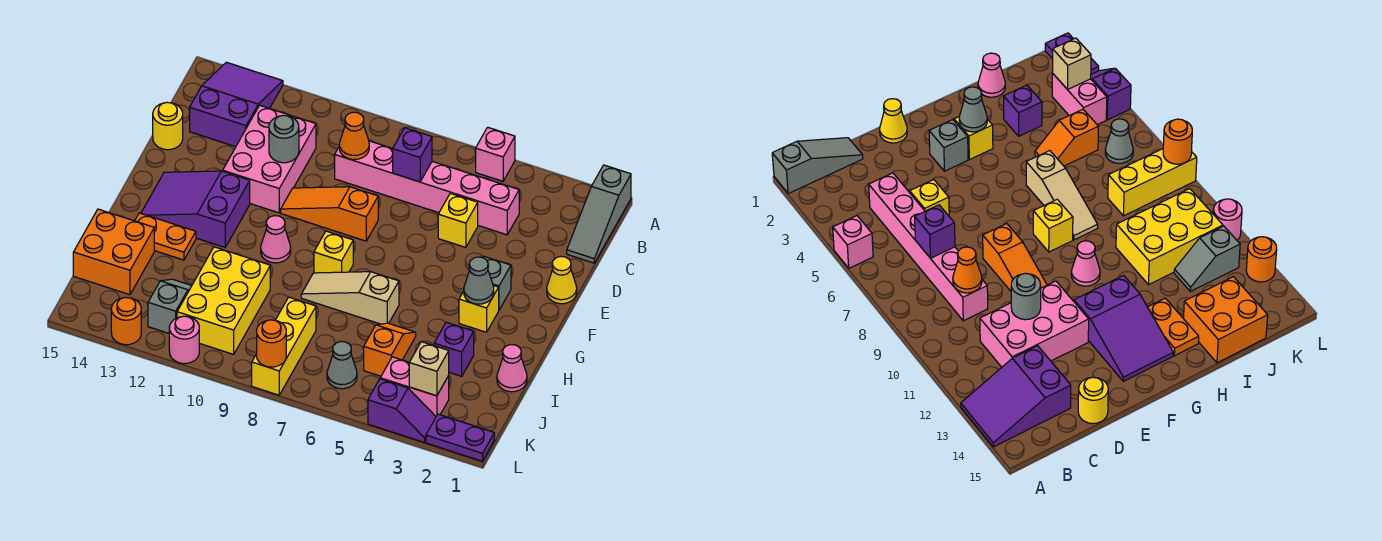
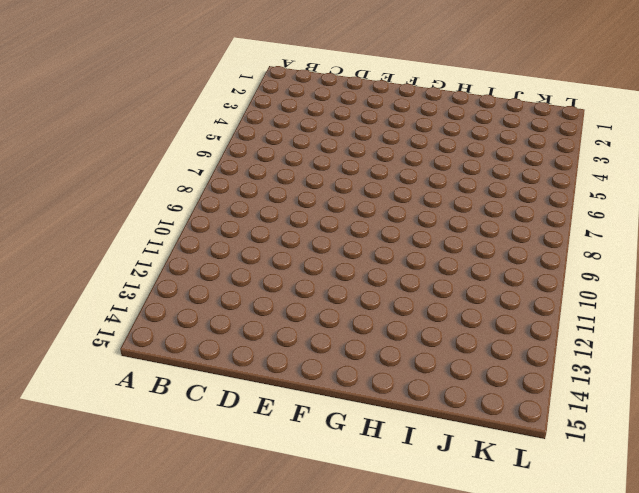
none -> grey slope A1:C1 level 1 top A
none -> pink brick A5 level 1
none -> purple slope A13:C14 level 1 top C
none -> pink brick C4:C9 level 1

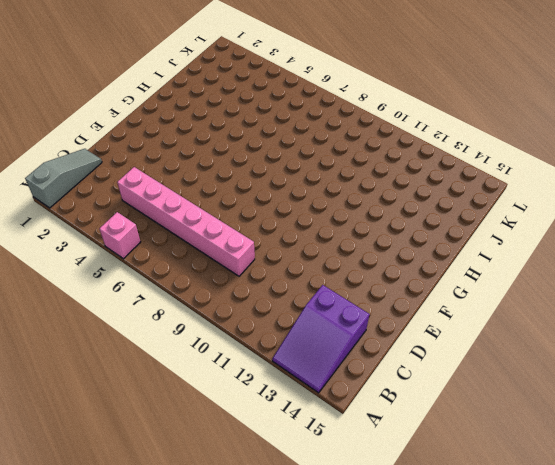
none -> pink brick C11:E12 level 1
none -> yellow brick D5 level 1
none -> yellow round brick D15 level 1
none -> yellow cone E1 level 1

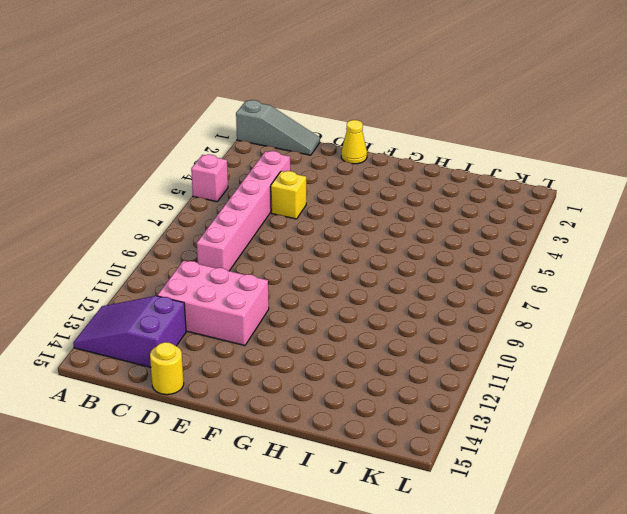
none -> orange slope E8:E10 level 1 top 8
none -> grey brick F3 level 1
none -> purple slope F12:G14 level 1 top 12
none -> yellow brick G3 level 1

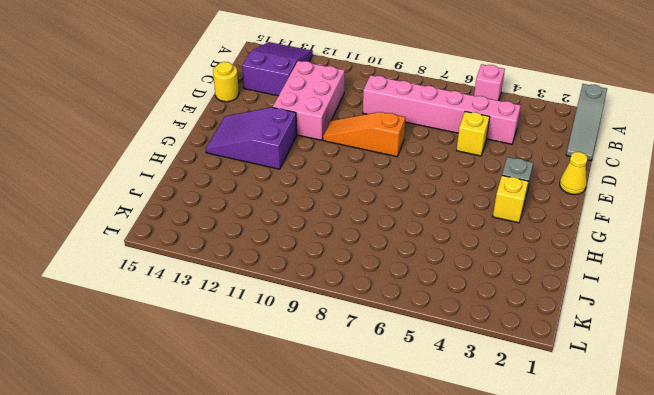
none -> yellow brick G8 level 1
none -> pink cone G10 level 1
none -> tan slope H6:H8 level 1 top 6
none -> orange plate H13:H14 level 1

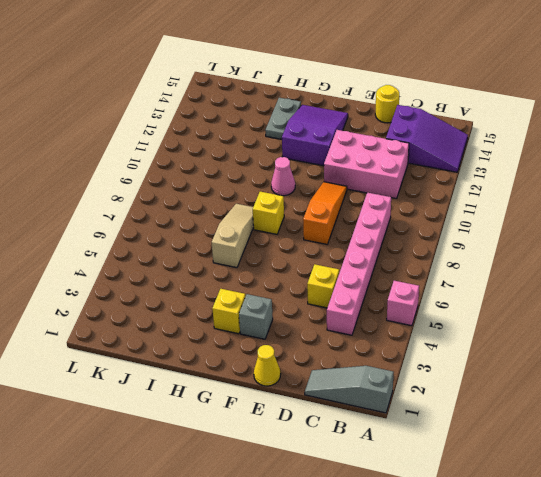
grey plate H13:H14 level 1 -> orange plate H13:H14 level 1
none -> pink cone I1 level 1
none -> purple brick I3 level 1
none -> orange slope I5:J5 level 1 top J
none -> yellow brick I10:K11 level 1

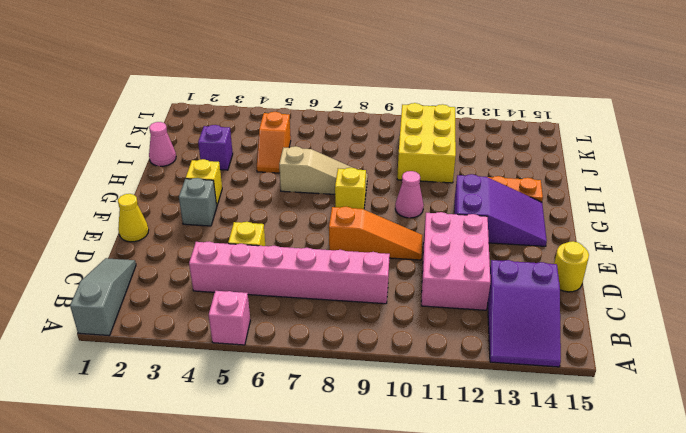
none -> orange brick I14:J15 level 1
none -> yellow brick J8:L8 level 1
none -> grey slope J12:K12 level 1 top K
none -> pink brick K3:K4 level 1

